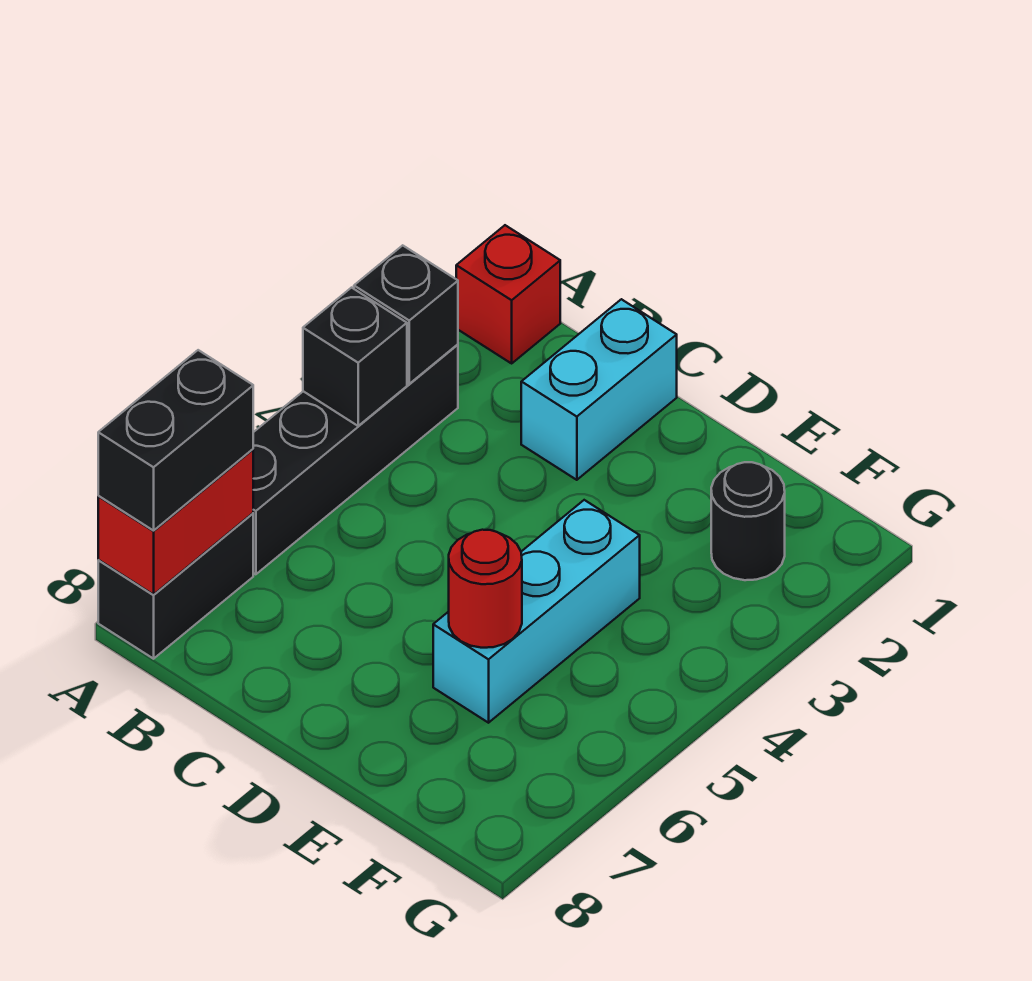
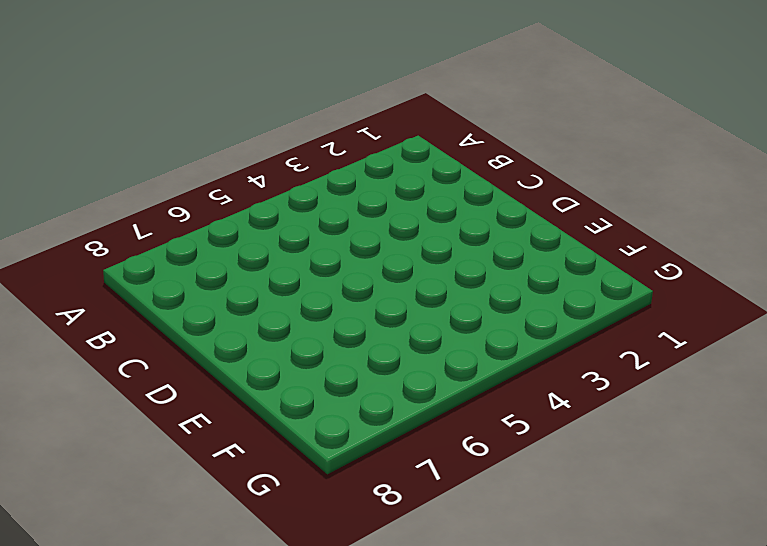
none -> red brick A1 level 1
none -> black brick A3:A6 level 1

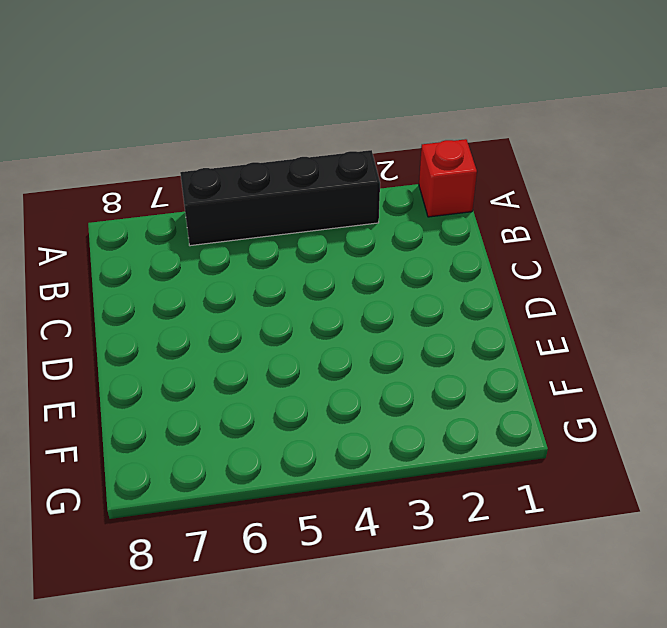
none -> black brick A7:A8 level 1
none -> cyan brick C1:C2 level 1

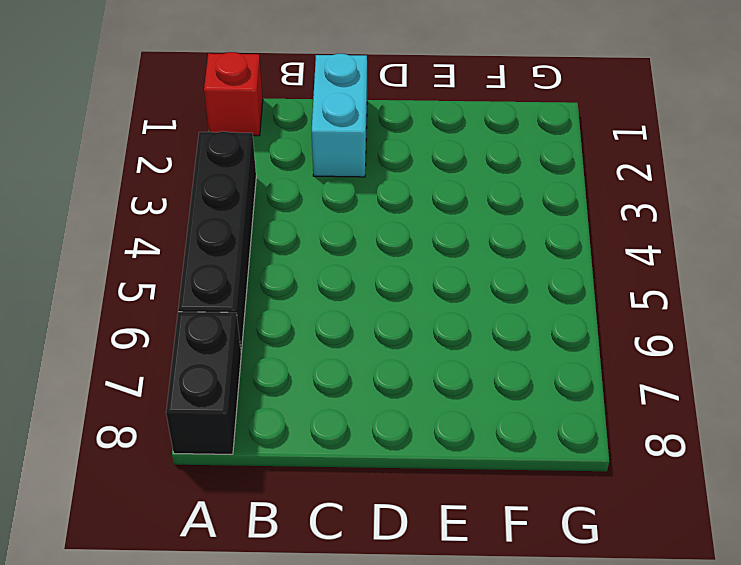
none -> cyan brick E4:E6 level 1
none -> black round brick F2 level 1

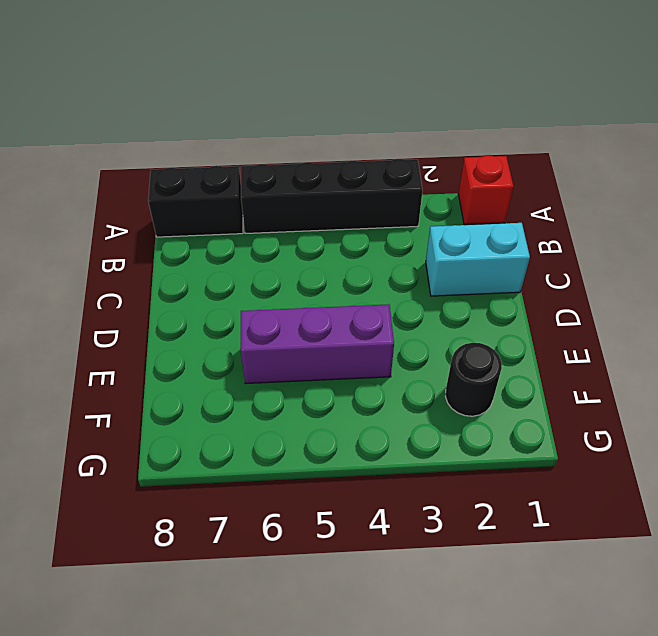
purple brick E4:E6 level 1 -> cyan brick E4:E6 level 1
none -> black brick A3 level 2
none -> black brick A4 level 2

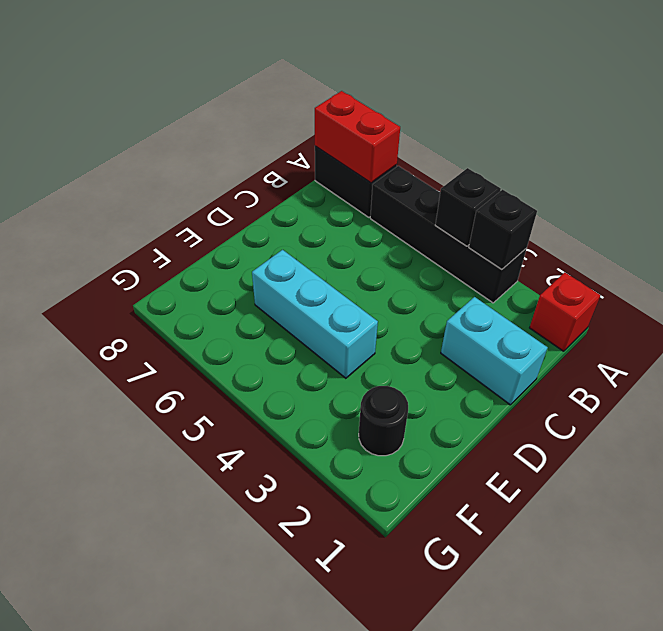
none -> red round brick E6 level 2
none -> black brick A7:A8 level 3

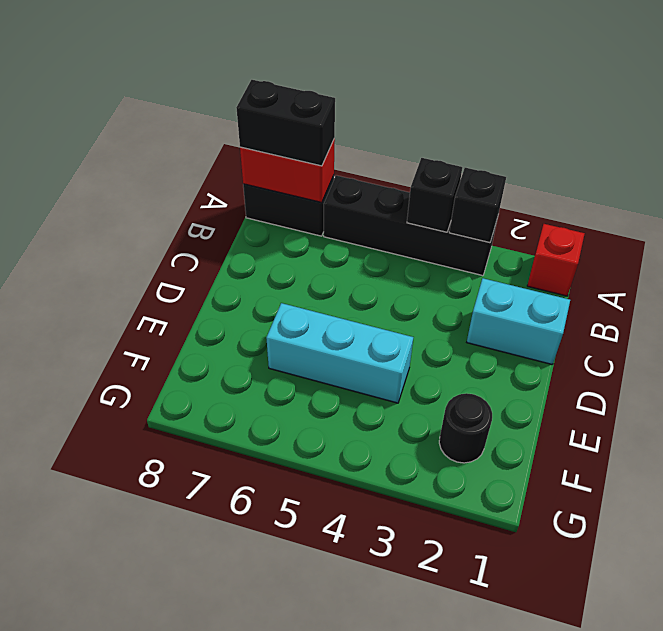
none -> red round brick E6 level 2

